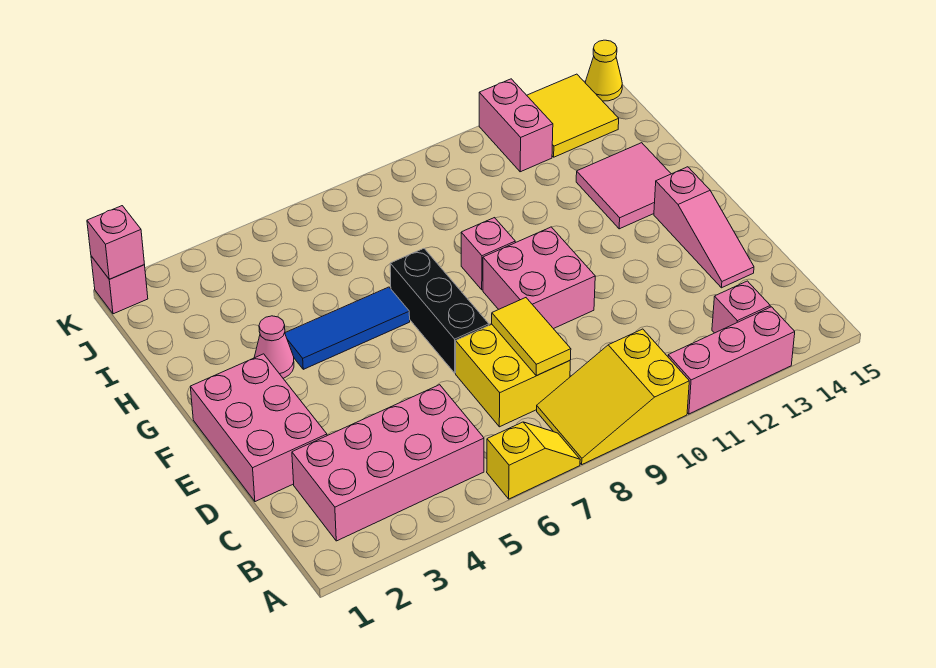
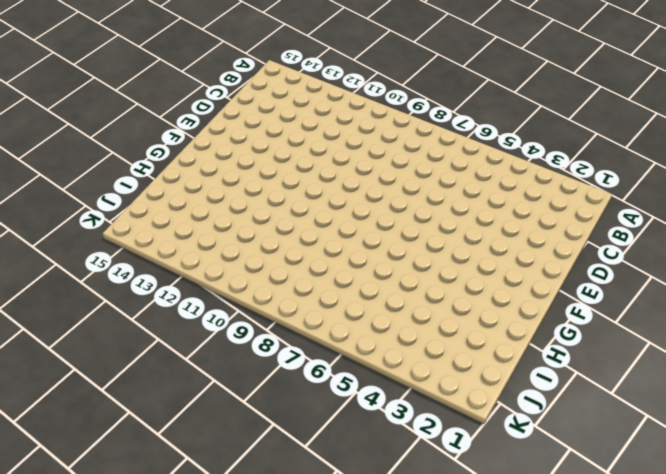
none -> yellow slope A6:A7 level 1 top 6
none -> yellow slope A8:B10 level 1 top 10
none -> pink brick A11:A13 level 1

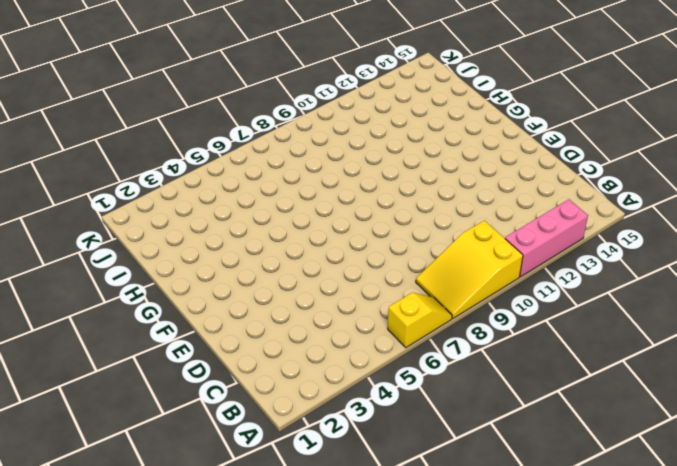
none -> pink brick B2:C5 level 1
none -> pink brick B13 level 1
none -> yellow brick C7:D8 level 1

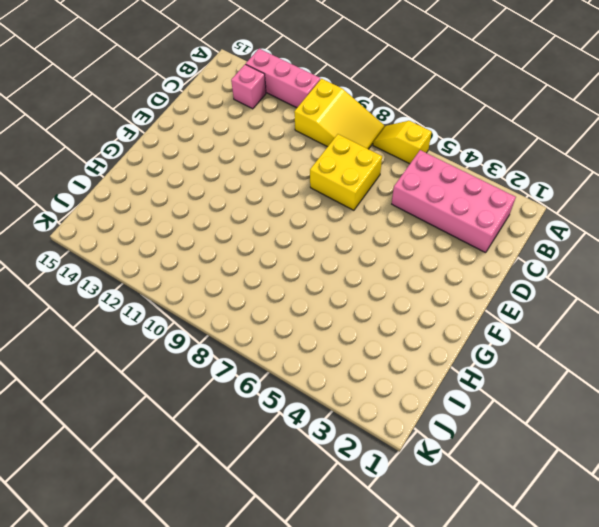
none -> pink brick D1:F2 level 1
none -> pink slope D14:F14 level 1 top F
none -> black brick E7:G7 level 1

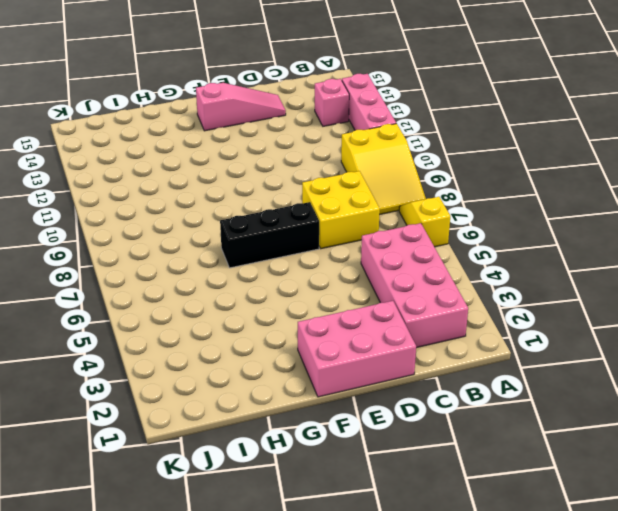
none -> pink brick E9:F10 level 1
none -> pink cone G3 level 1
none -> blue tile G4:G6 level 1

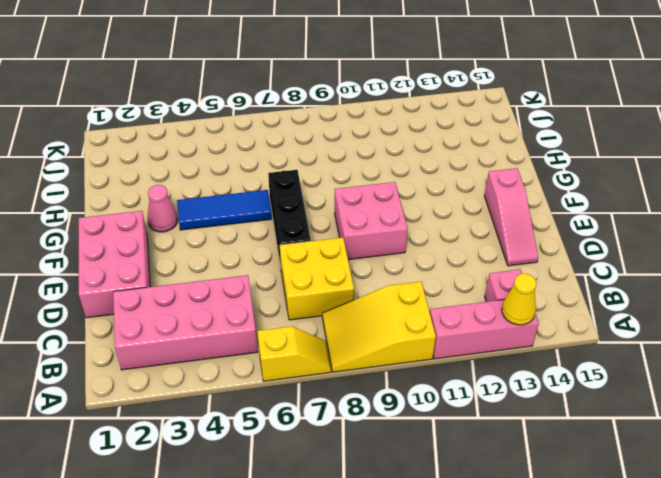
yellow cone A13 level 2 -> yellow cone K15 level 1
none -> pink brick G9 level 1
none -> pink tile G13:H14 level 1
none -> pink brick J12:K12 level 1

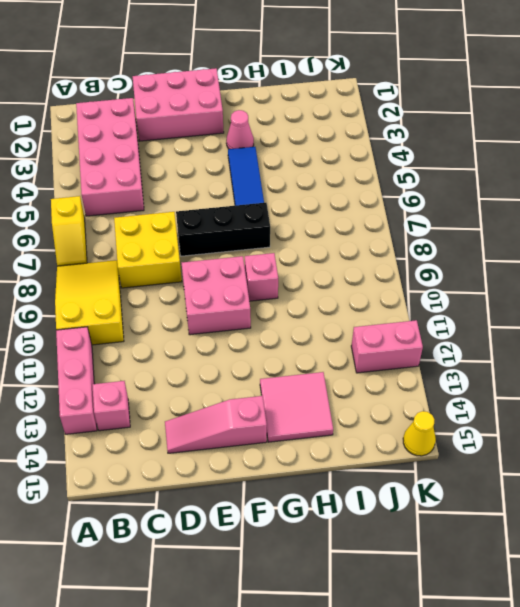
none -> yellow tile J13:K14 level 1
none -> pink brick K1 level 1
none -> yellow tile C8:D8 level 2

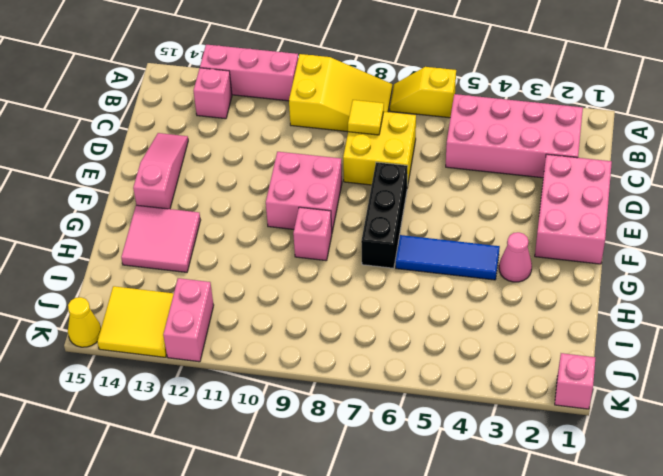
yellow tile C8 level 2 -> yellow tile C8:D8 level 2
none -> pink brick K1 level 2

